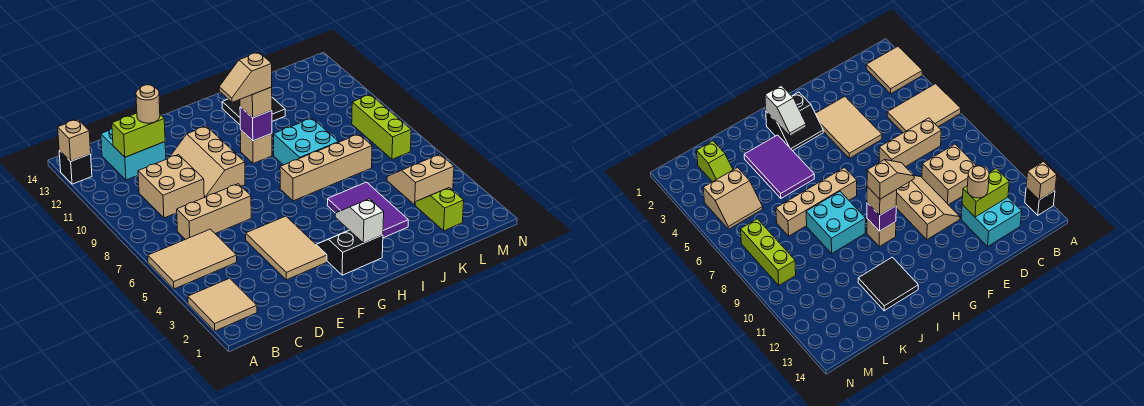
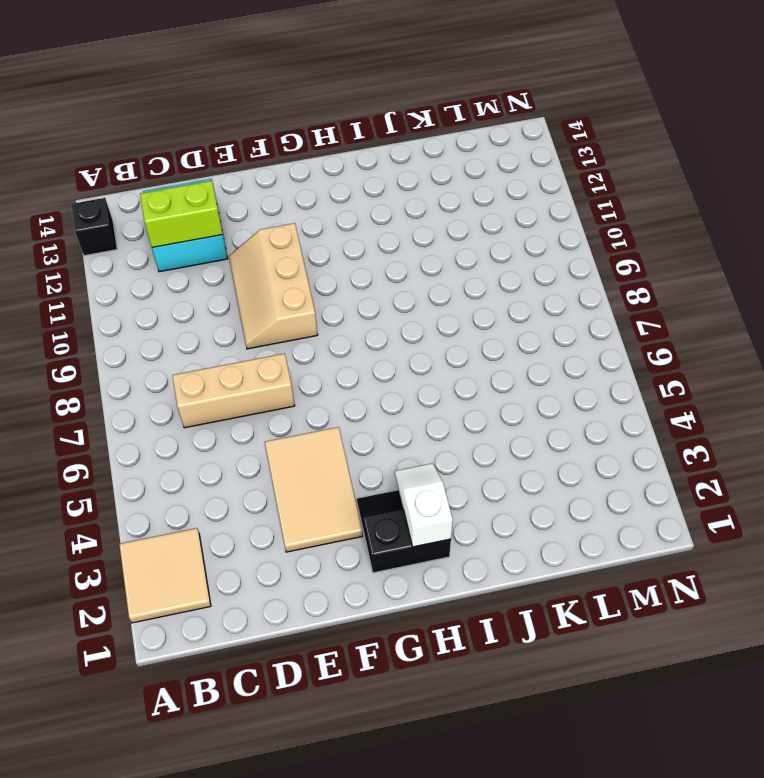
none -> tan tile A5:C6 level 1
none -> tan brick C9:D10 level 1
none -> tan brick H7:K7 level 1

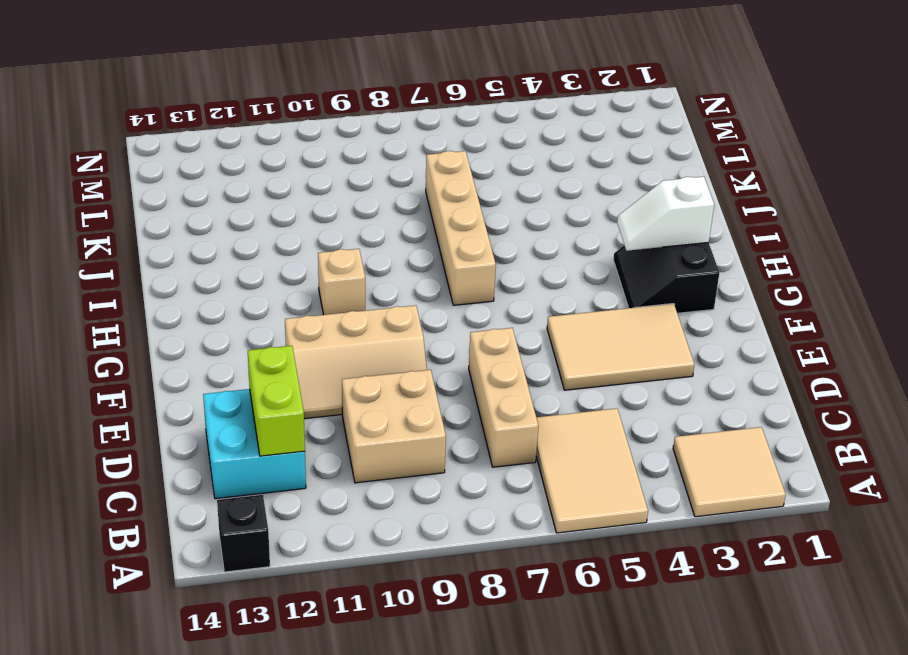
none -> purple tile I3:J5 level 1
none -> cyan brick I8:J9 level 1
none -> black tile I12:J13 level 1

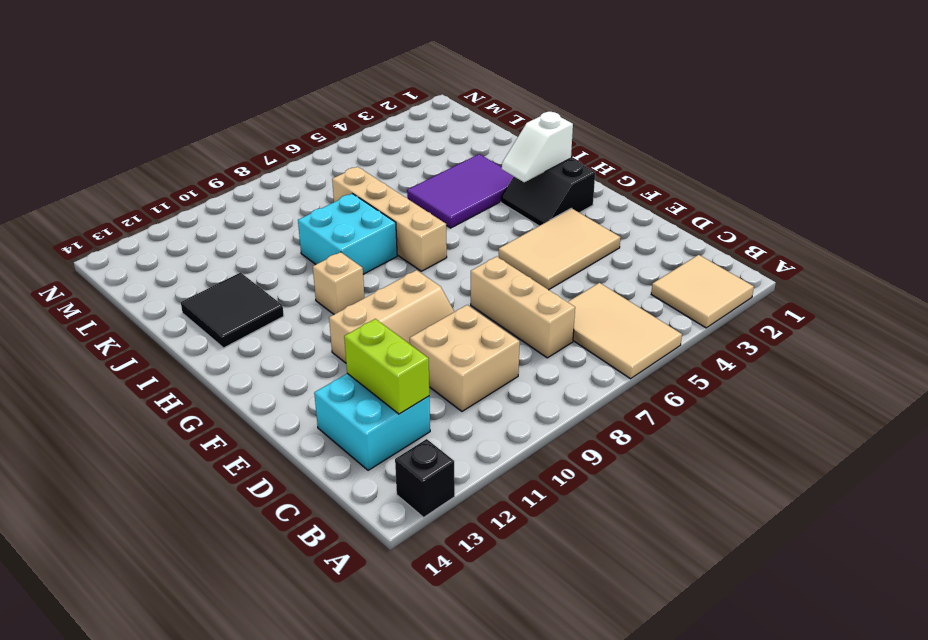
none -> lime slope L2:L3 level 1 top 2
none -> tan slope L4:M5 level 1 top 4
none -> lime brick M7:M9 level 1

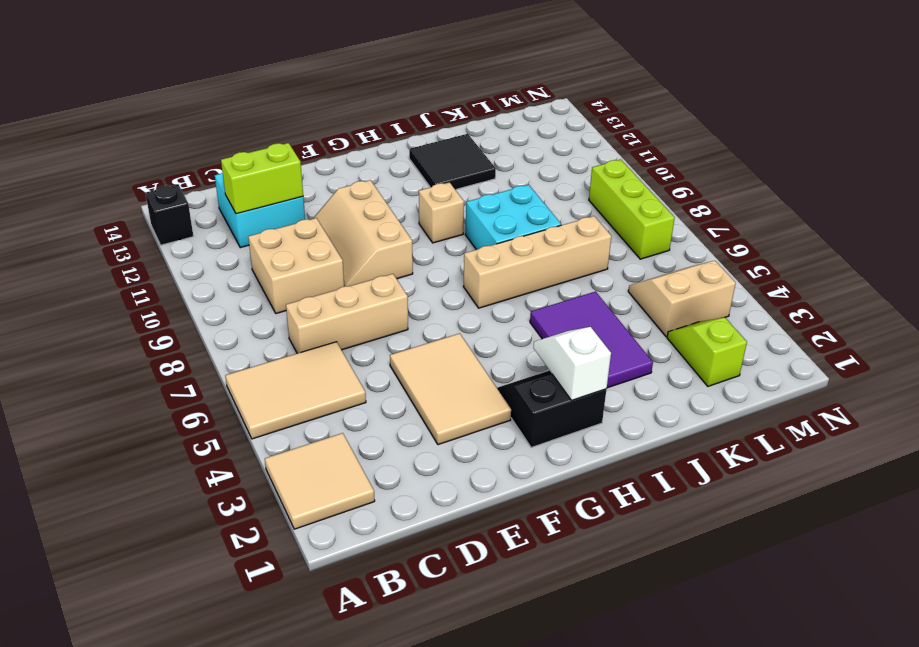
none -> tan brick A13 level 2
none -> purple brick H10 level 2
none -> tan round brick D12 level 3

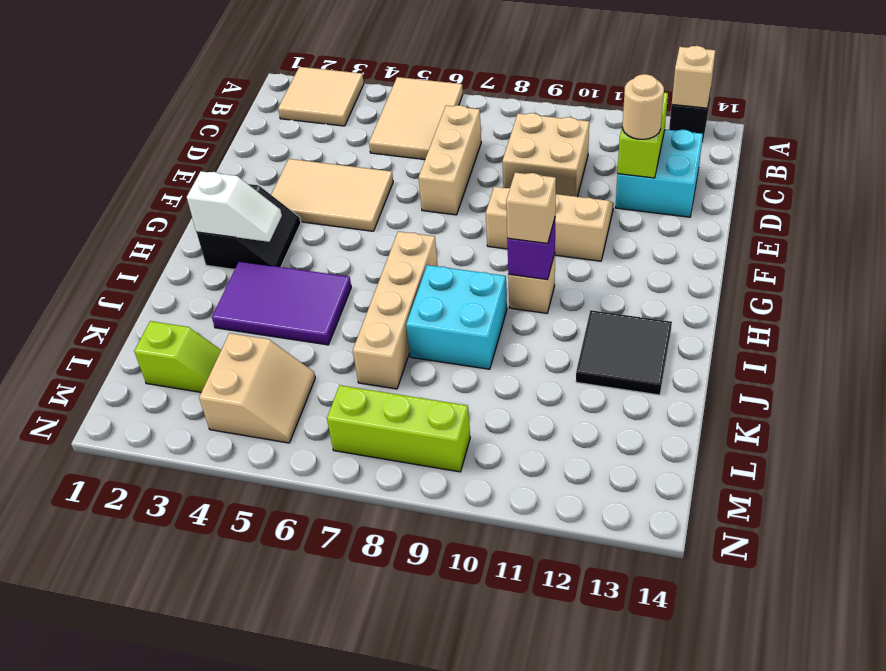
none -> tan slope G10:H10 level 4 top H

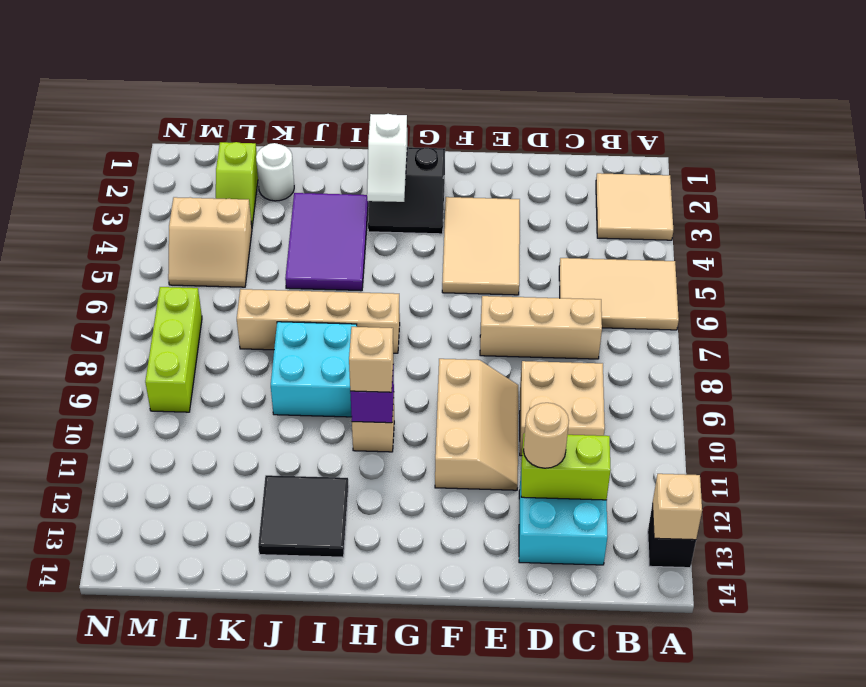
white round brick K2 level 1 -> none
none -> tan slope G10:H10 level 4 top H

